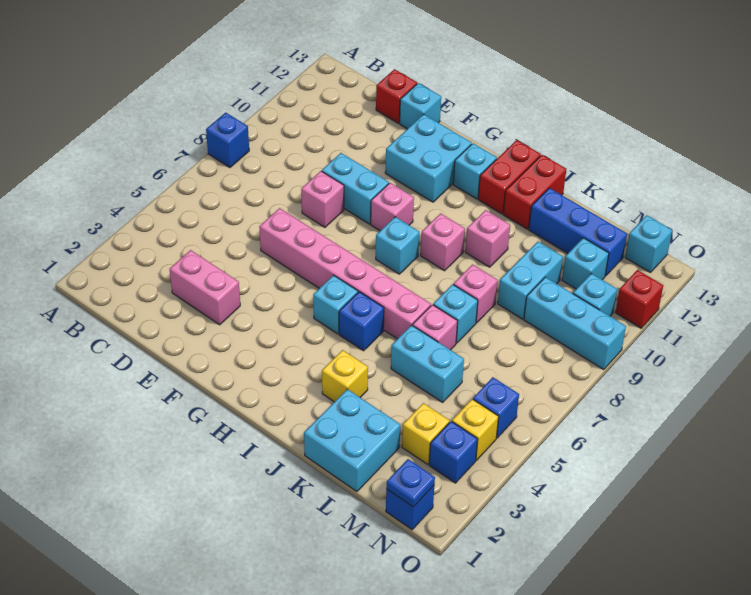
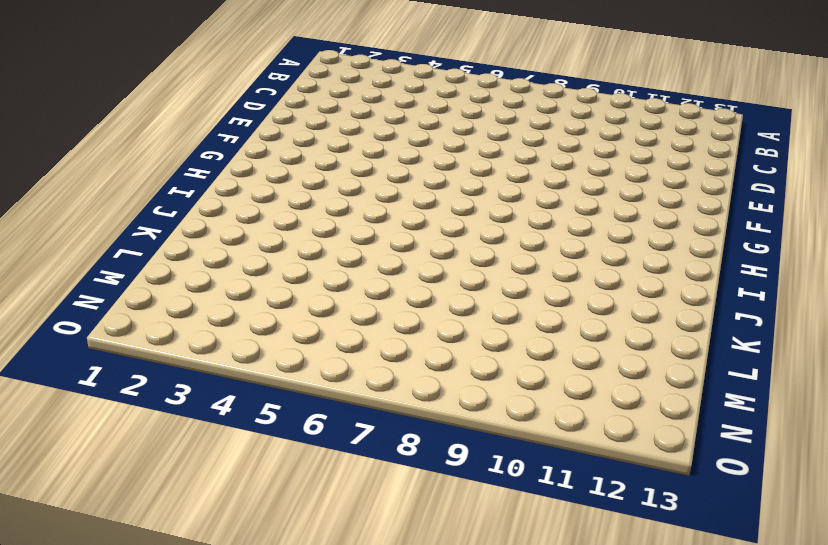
none -> blue brick A8 level 1
none -> pink brick D3:E3 level 1
none -> red brick D13 level 1
none -> pink brick E6:J6 level 1

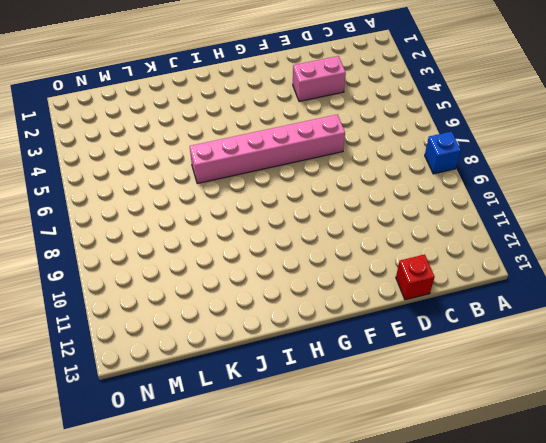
none -> pink brick E8 level 1
none -> cyan brick E9:F9 level 1
none -> cyan brick E13 level 1
none -> cyan brick F11:G12 level 1

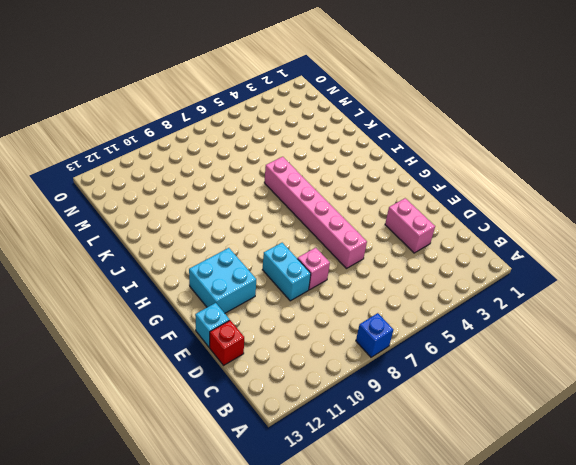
none -> pink brick G9 level 1
none -> cyan brick H5 level 1
none -> cyan brick H8 level 1
none -> cyan brick H12 level 1

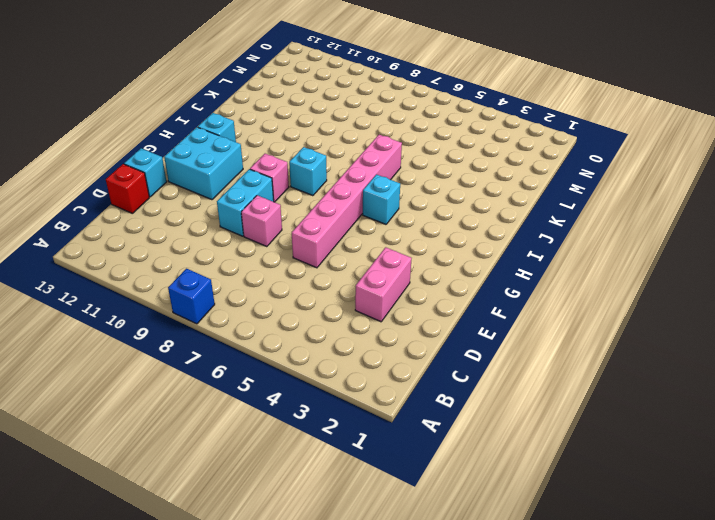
none -> blue brick I5 level 1
none -> pink brick I9 level 1
none -> red brick I12:I13 level 1
none -> yellow brick J3 level 1

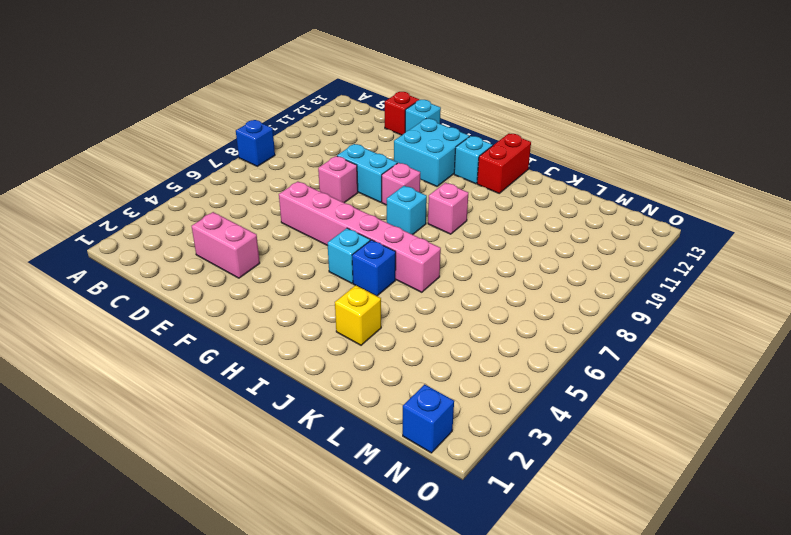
none -> pink brick J10 level 1
none -> red brick J12:J13 level 1
none -> cyan brick K1:L2 level 1
none -> cyan brick K5:L5 level 1

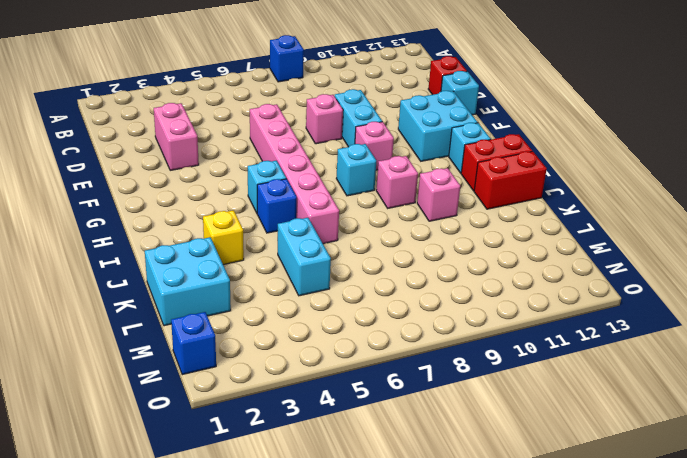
none -> pink brick K6 level 1
none -> cyan brick K7 level 1
none -> pink brick K8 level 1
none -> blue brick K12:M12 level 1

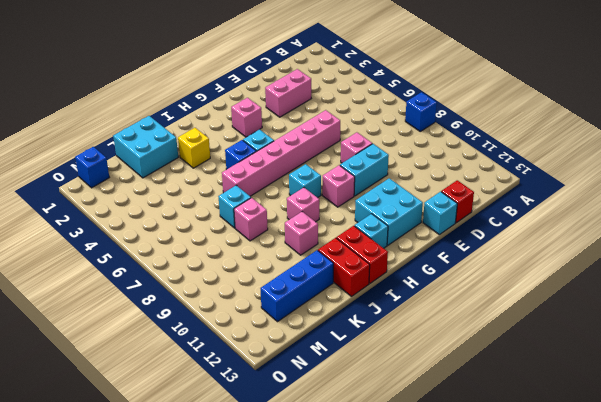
pink brick G3 level 1 -> pink brick K6 level 1
none -> cyan brick K5:L5 level 1
none -> cyan brick L9:L10 level 1
none -> yellow brick M3 level 1
none -> cyan brick M9:O9 level 1

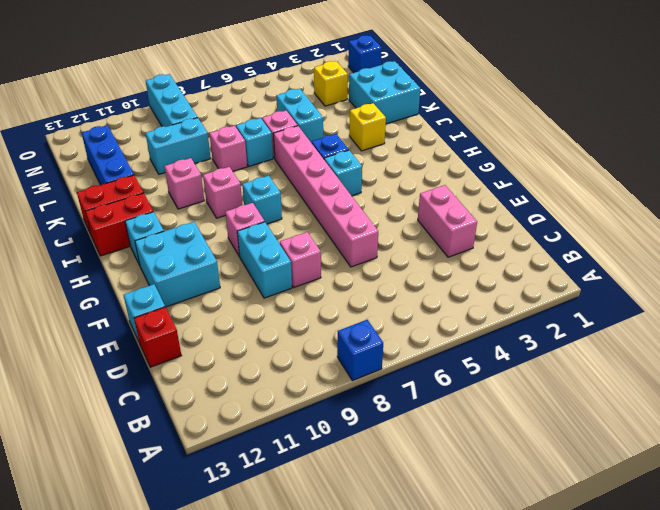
none -> cyan brick M11 level 1
none -> blue brick N3 level 1
none -> yellow brick N4 level 1
none -> blue brick N5 level 1

